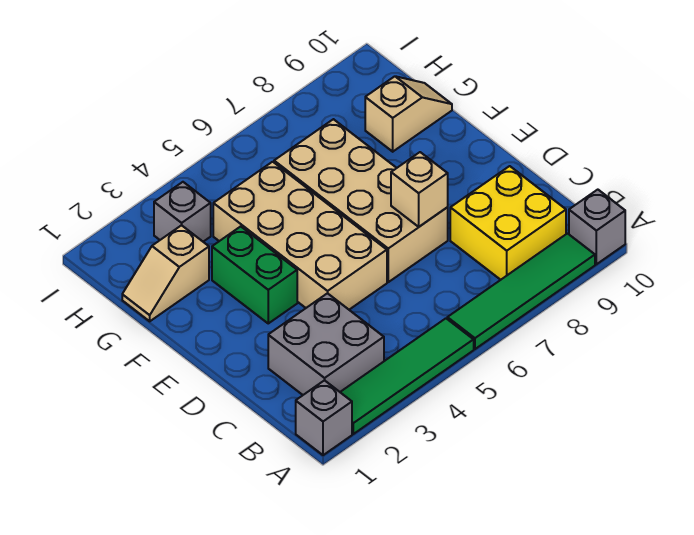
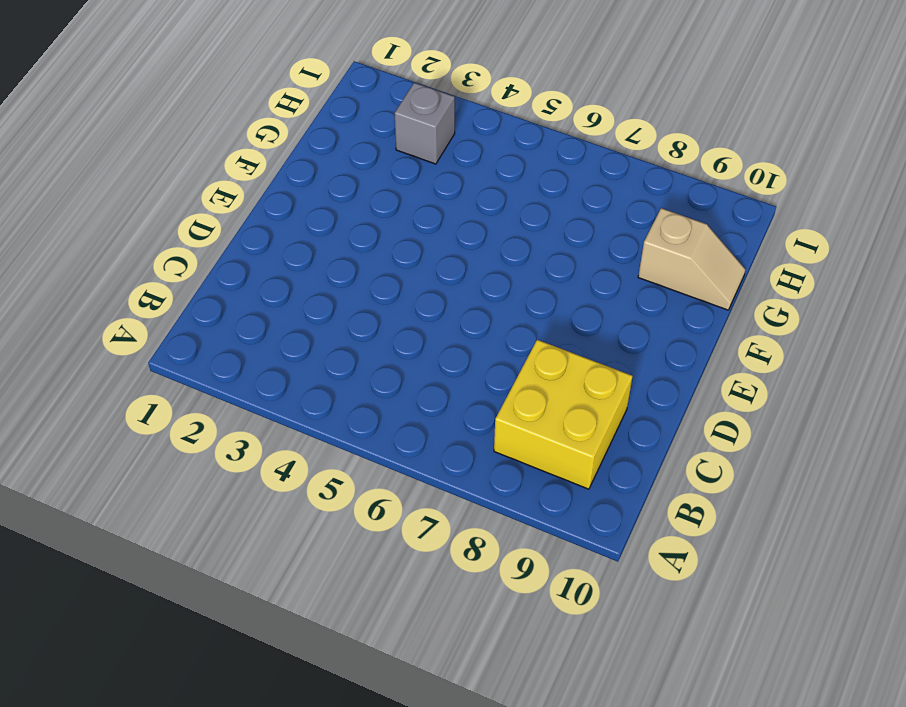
none -> grey brick A1 level 1
none -> green tile A2:A5 level 1
none -> green tile A6:A9 level 1

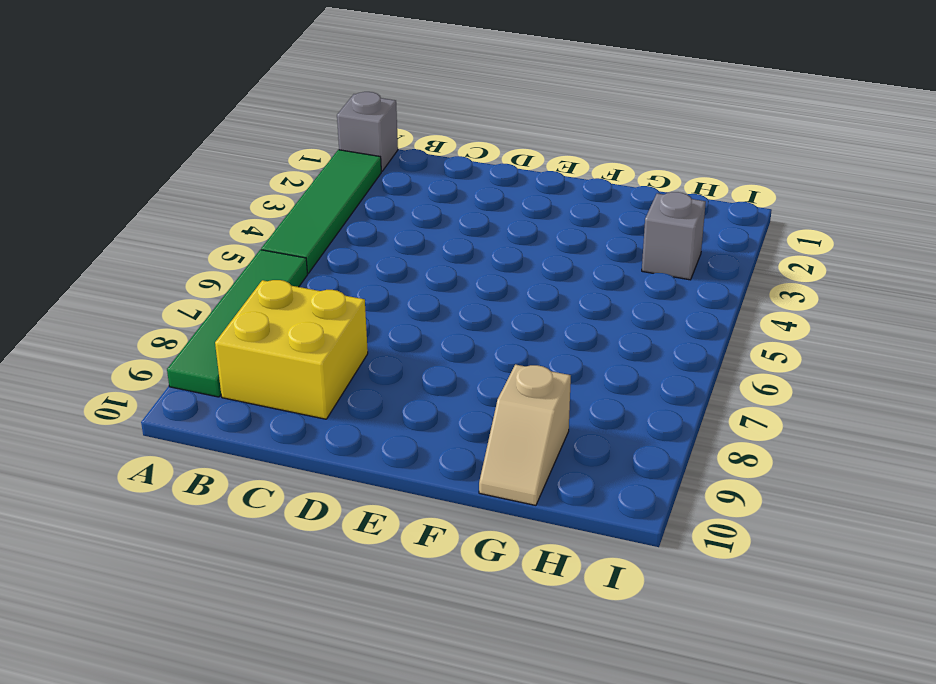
none -> grey brick A10 level 1
none -> grey brick B2:C3 level 1
none -> tan brick D4:G5 level 1

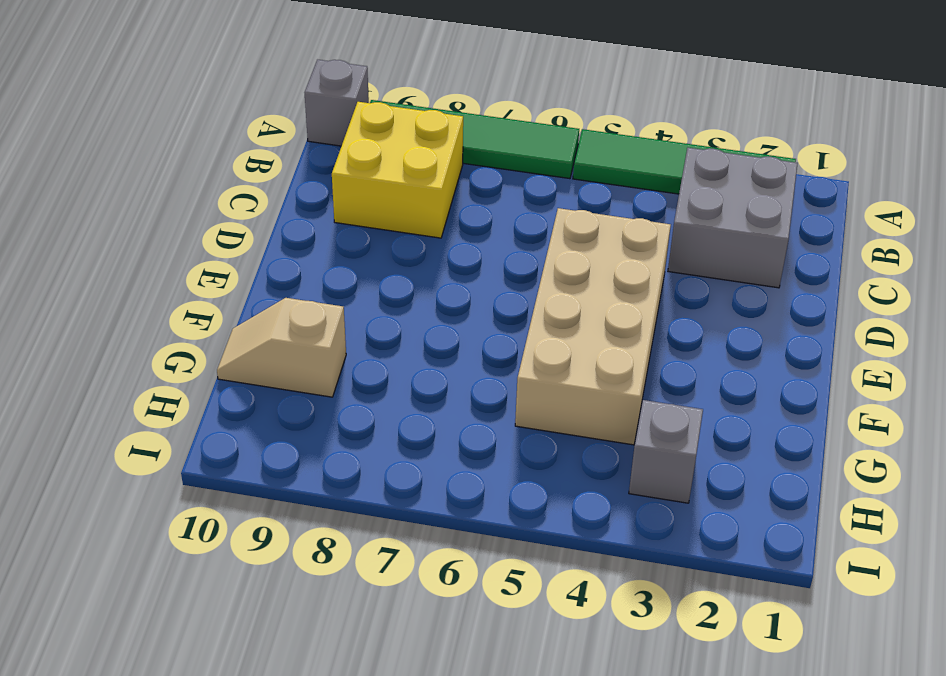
none -> grey brick A1 level 1
none -> tan brick D6:G7 level 1
none -> green brick E3:F3 level 1

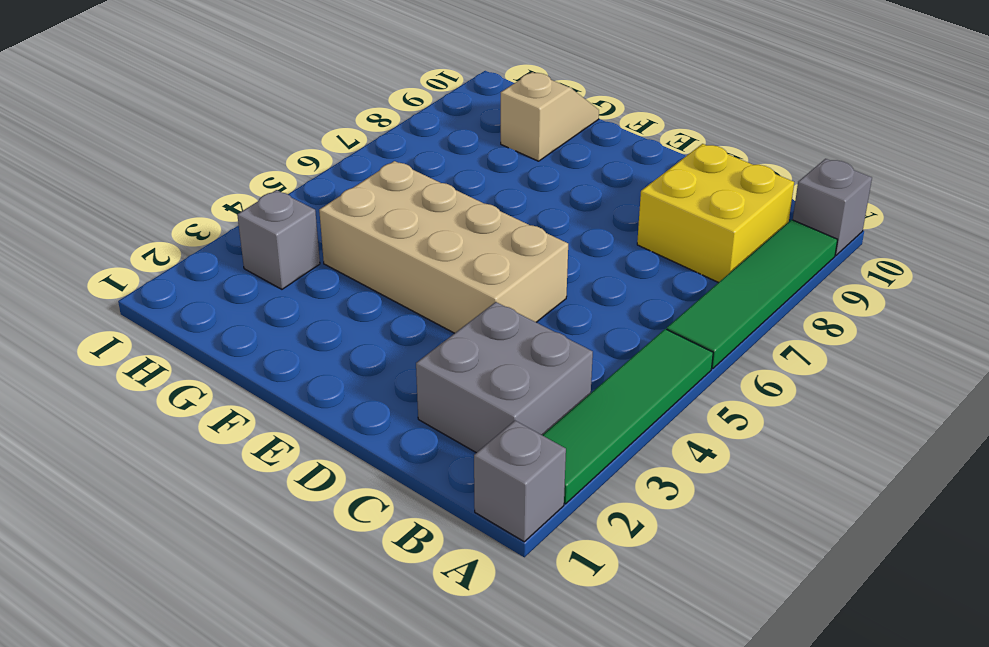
none -> tan brick D6:G7 level 1
none -> green brick E3:F3 level 1
none -> tan slope G1:G2 level 1 top 2

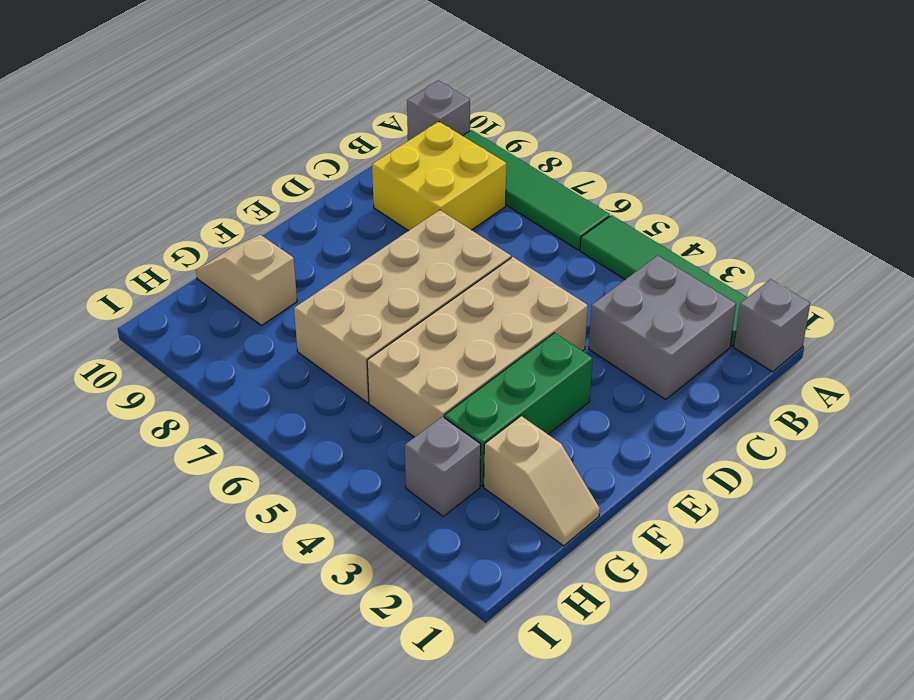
green brick E3:G3 level 1 -> green brick E3:F3 level 1
none -> tan brick D7 level 2

